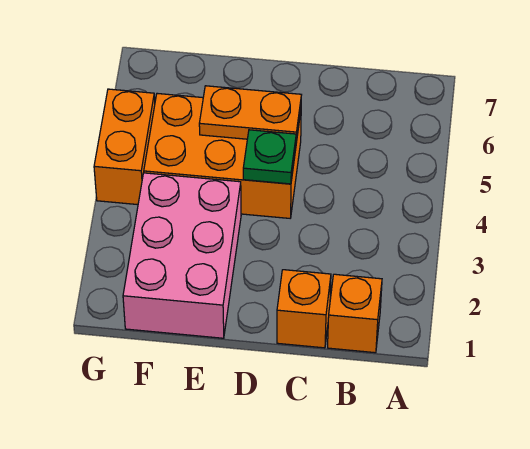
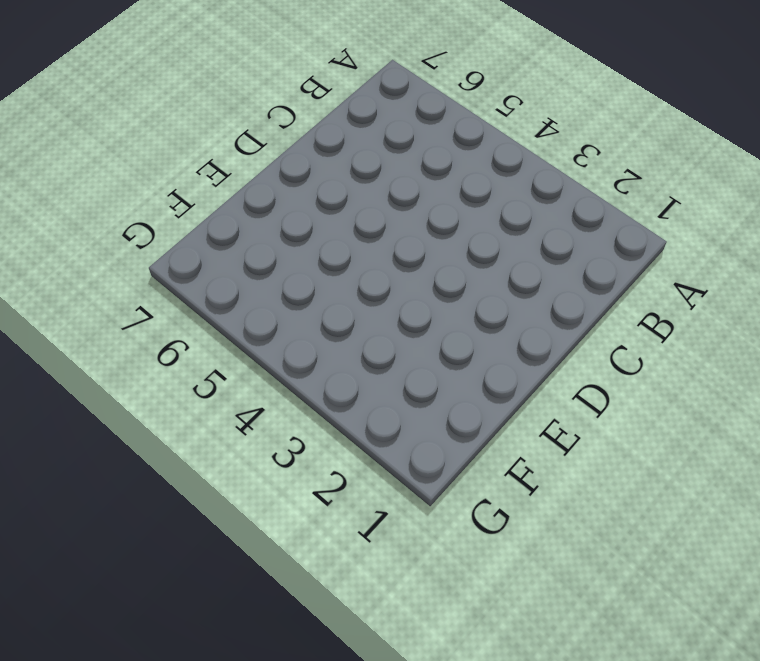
none -> orange brick B1 level 1
none -> orange brick C1 level 1

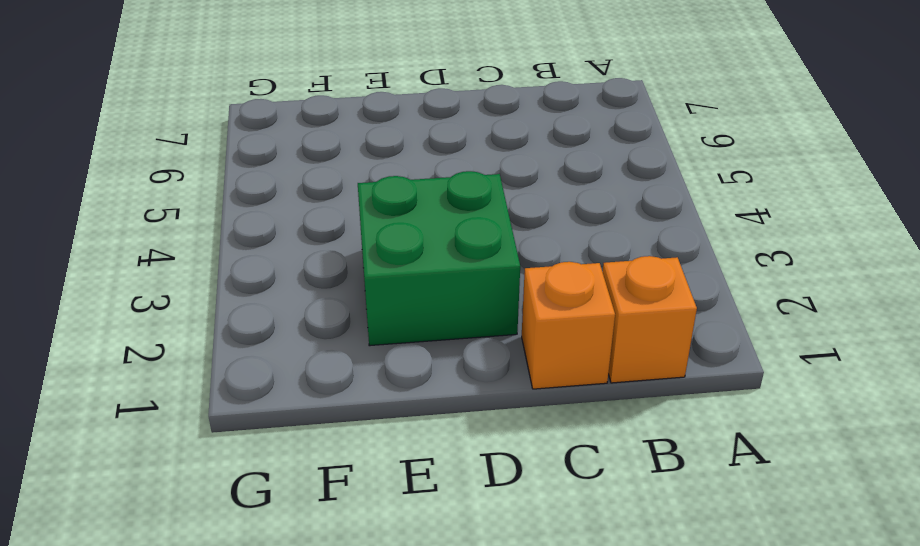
green brick D2:E3 level 1 -> pink brick E1:F3 level 1
none -> orange brick D4:F5 level 1
none -> orange brick G4:G5 level 1

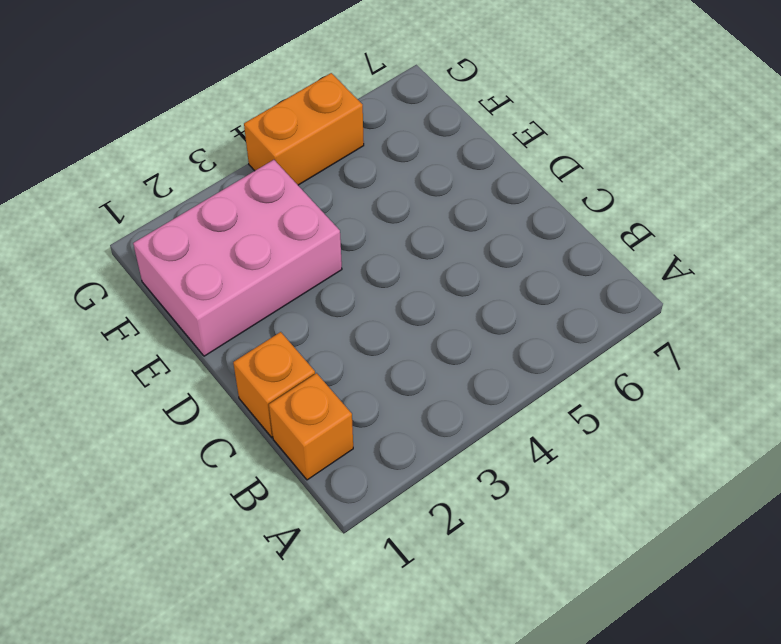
none -> orange brick D4:F5 level 1
none -> green plate D4 level 2

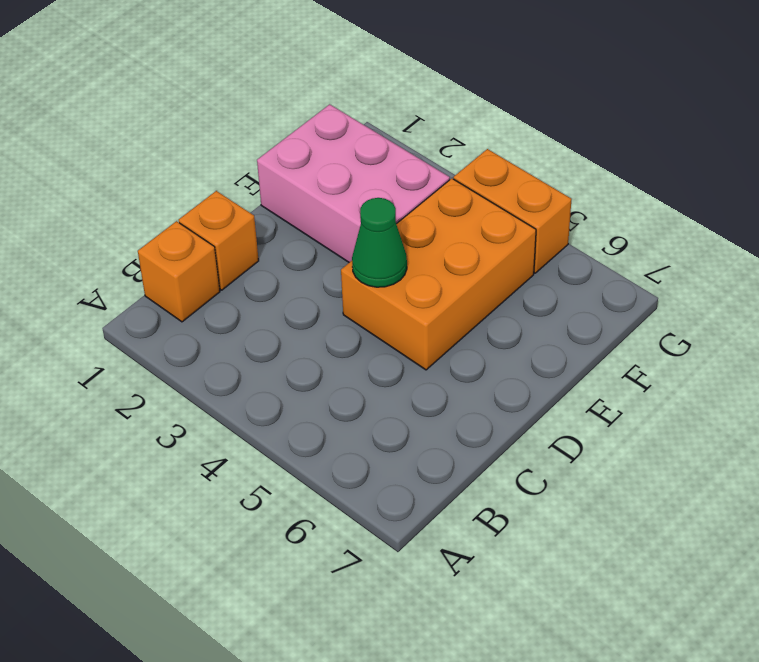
green cone D4 level 2 -> green plate D4 level 2
none -> orange plate D5:E5 level 2

